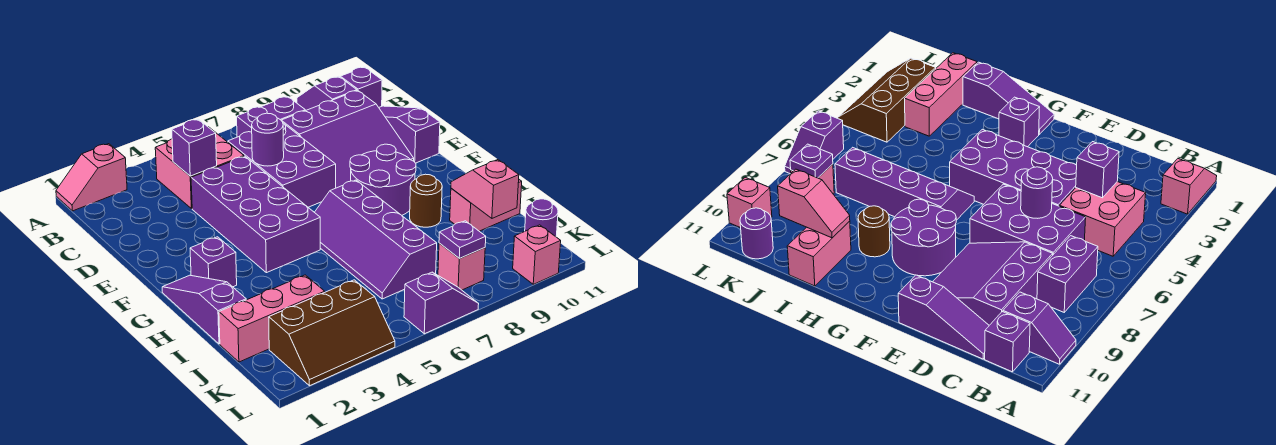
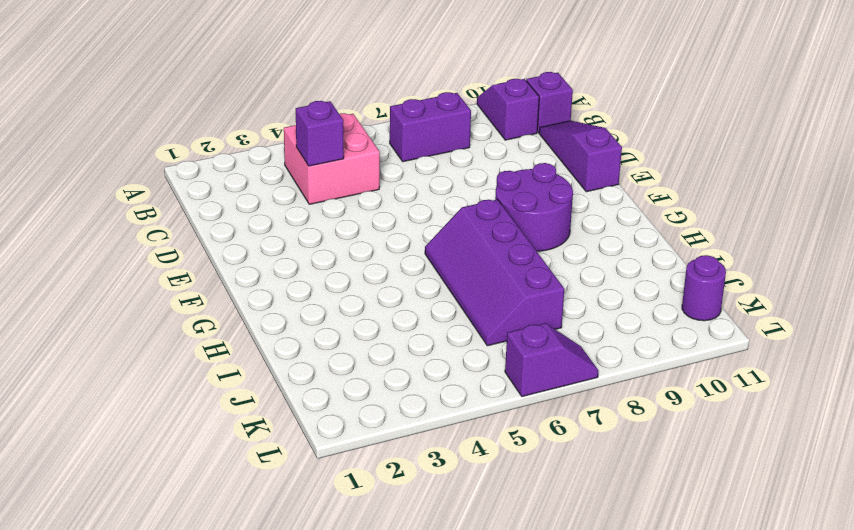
none -> pink slope A1:A2 level 1 top 2
none -> purple brick C6:E7 level 1
none -> purple slope C8:E10 level 1 top C

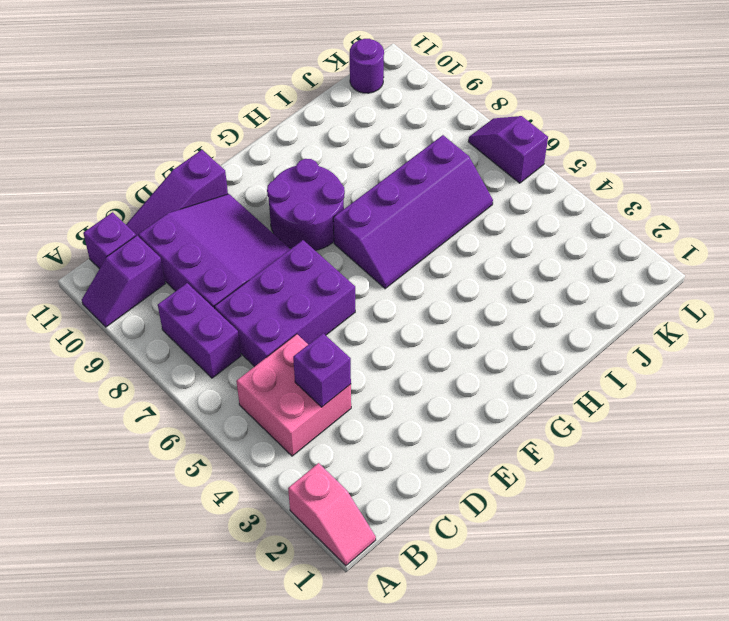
none -> purple brick D4:G5 level 1
none -> purple slope G1:I1 level 1 top I
none -> purple brick G2 level 1

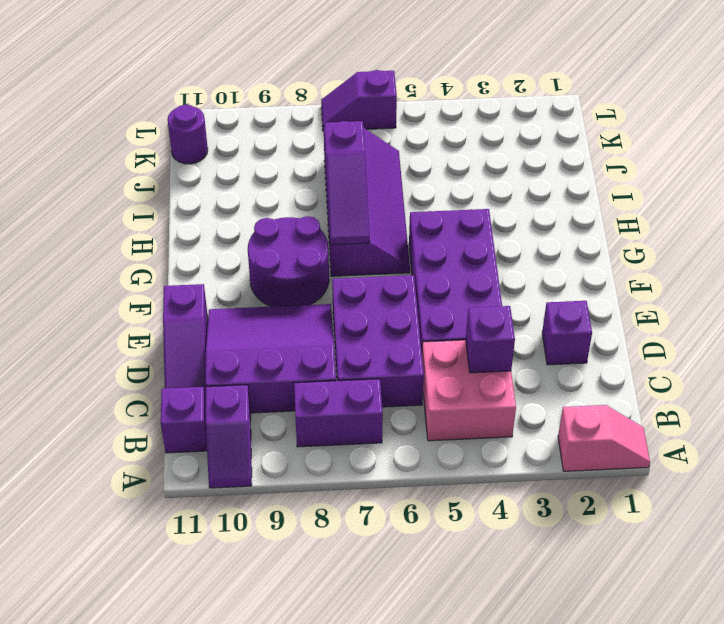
purple brick D2 level 1 -> purple brick G2 level 1
purple slope G7:I7 level 2 top I -> purple slope G1:I1 level 1 top I
none -> brown round brick H9 level 1
none -> pink brick I10:I11 level 1
none -> pink brick J1:J3 level 1

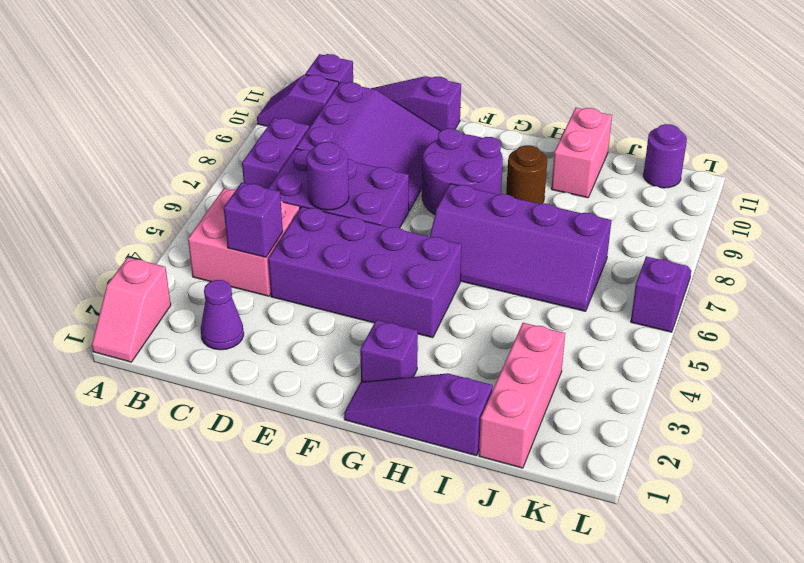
purple cone C2 level 1 -> none
none -> brown slope K2:L4 level 1 top K
none -> pink brick K8 level 1
none -> pink brick L10 level 1

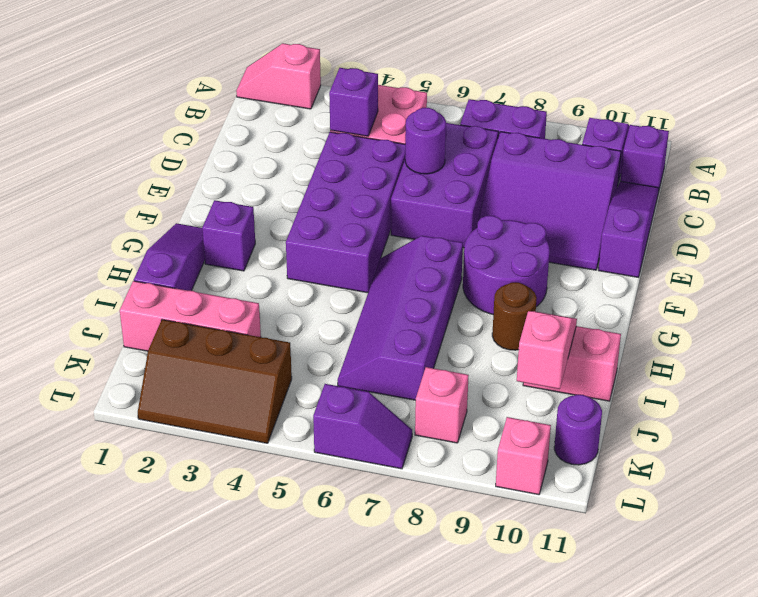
none -> purple plate K8 level 2

